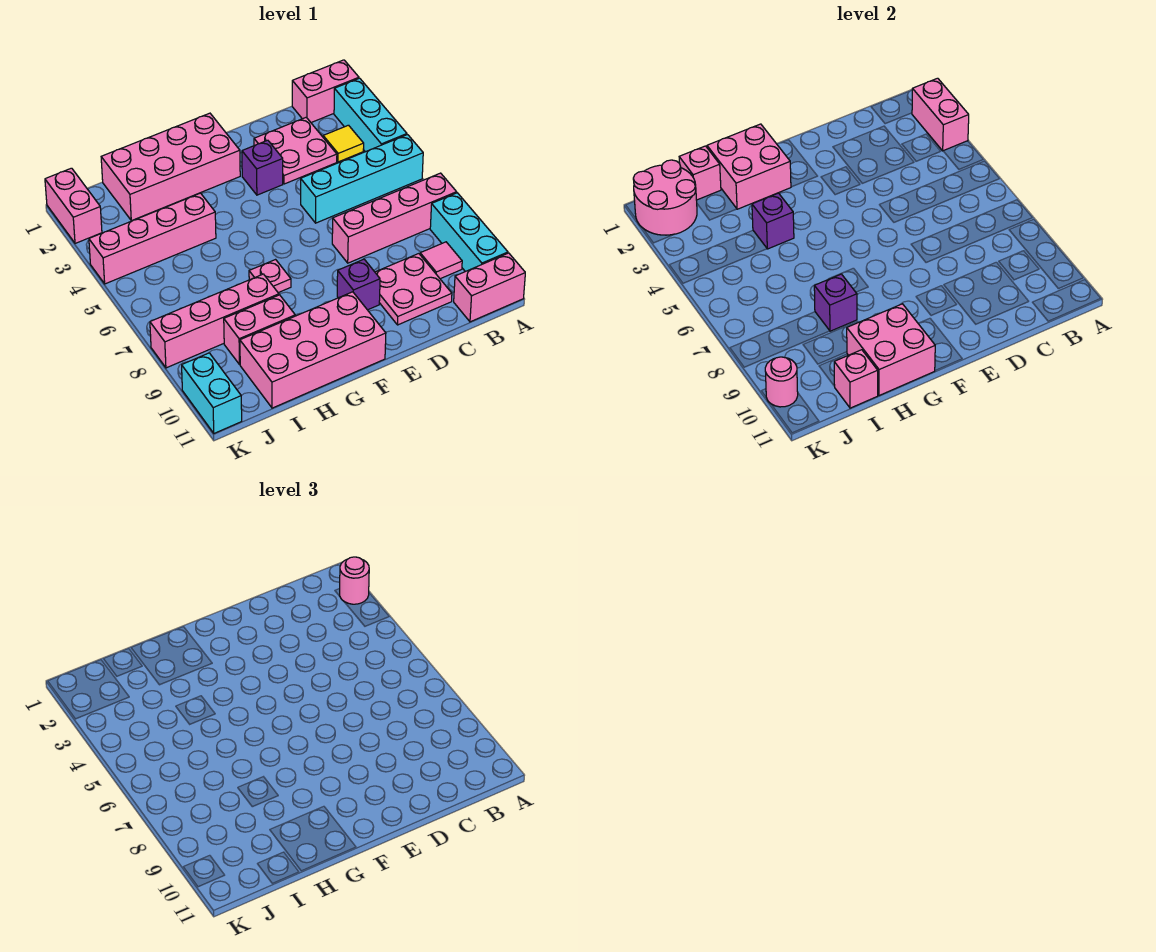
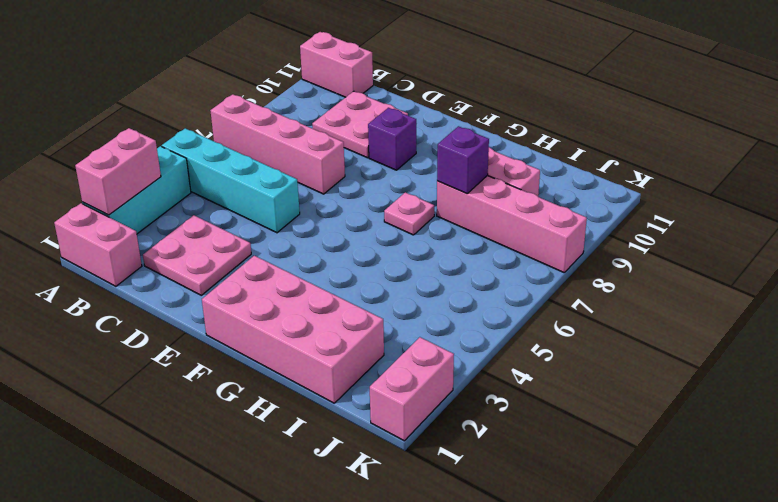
none -> cyan brick A8:A10 level 1
none -> yellow tile B3 level 1
none -> pink tile B9 level 1
none -> purple brick E3 level 1

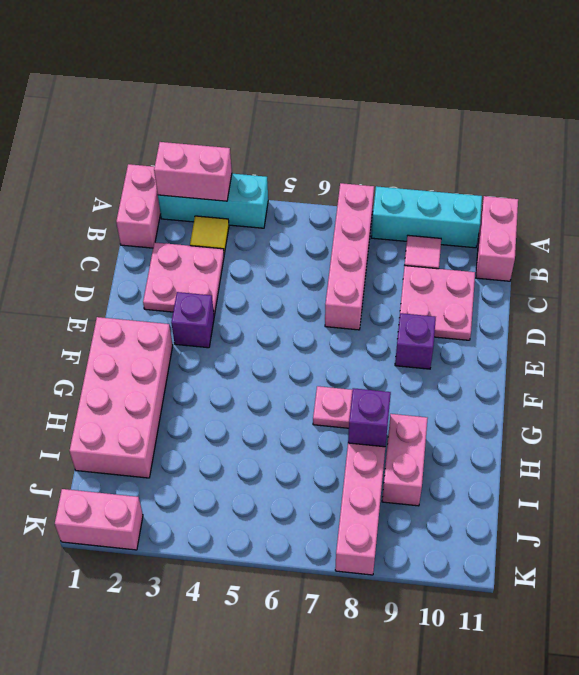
none -> cyan brick A5:D5 level 1
none -> pink brick F10:I11 level 1
none -> pink brick H4:K4 level 1
none -> cyan brick K10:K11 level 1

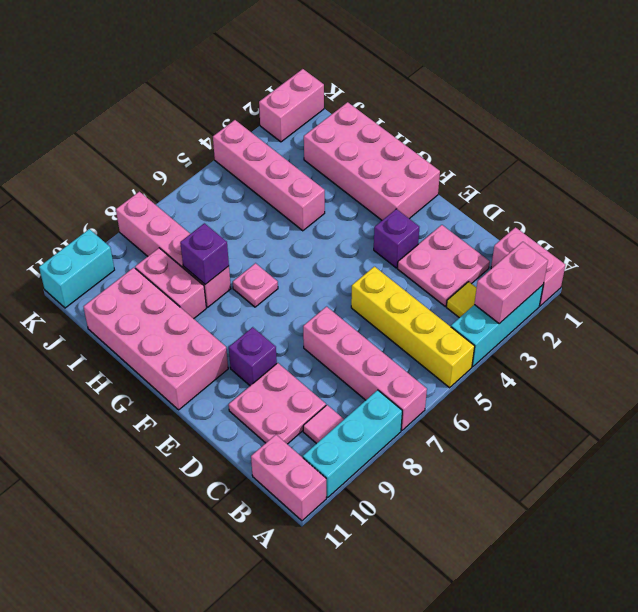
yellow brick A5:D5 level 1 -> cyan brick A5:D5 level 1
none -> pink brick G1:H2 level 2
none -> pink brick G10:H11 level 2
none -> purple brick H4 level 2
none -> pink brick I1 level 2

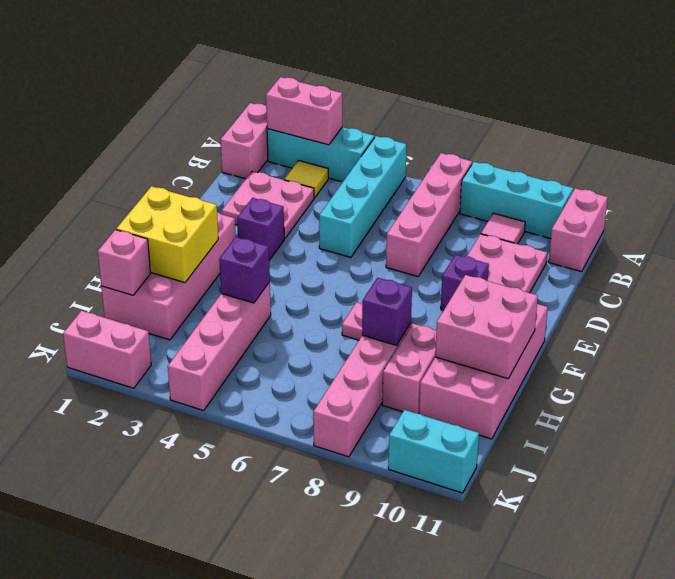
yellow brick G1:H2 level 2 -> pink brick G1:H2 level 2
none -> pink brick I11 level 2
none -> pink round brick J1:K2 level 2
none -> pink round brick K10 level 2
none -> pink round brick A2 level 3

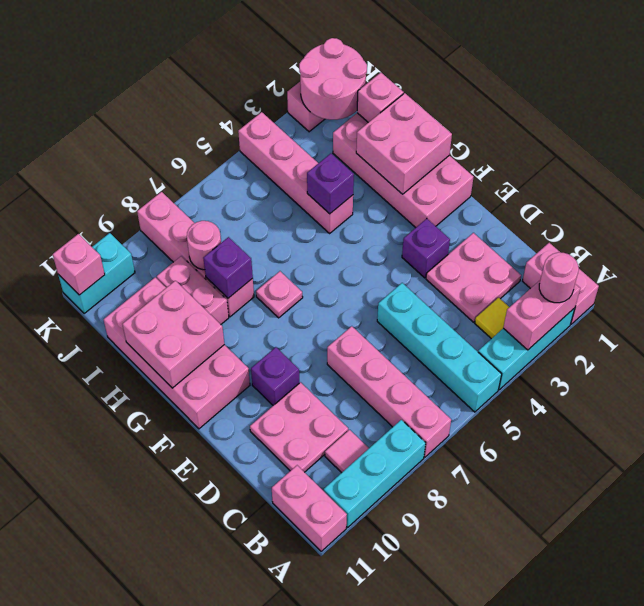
pink round brick I8 level 2 -> pink round brick K10 level 2
pink brick K11 level 2 -> pink brick I11 level 2

